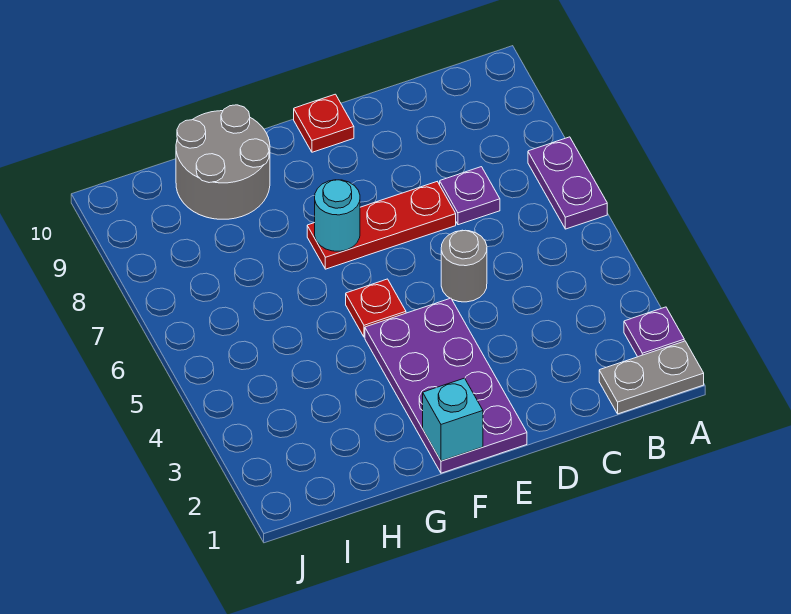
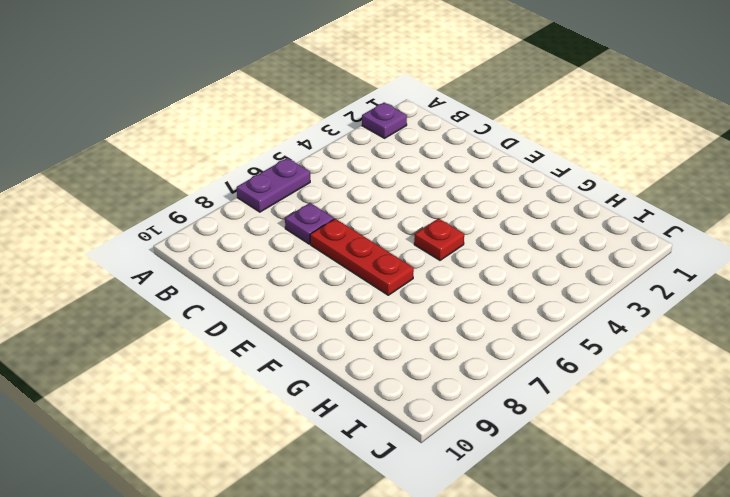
none -> grey plate A1:B1 level 1
none -> grey round brick D5 level 1
none -> purple plate E1:F4 level 1

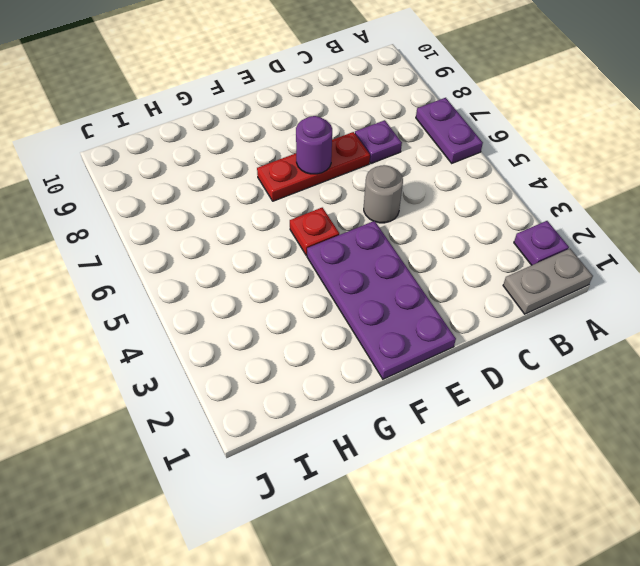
purple round brick E7 level 2 -> none
none -> red plate E10 level 1
none -> grey round brick G9:H10 level 1
none -> cyan brick F1 level 2

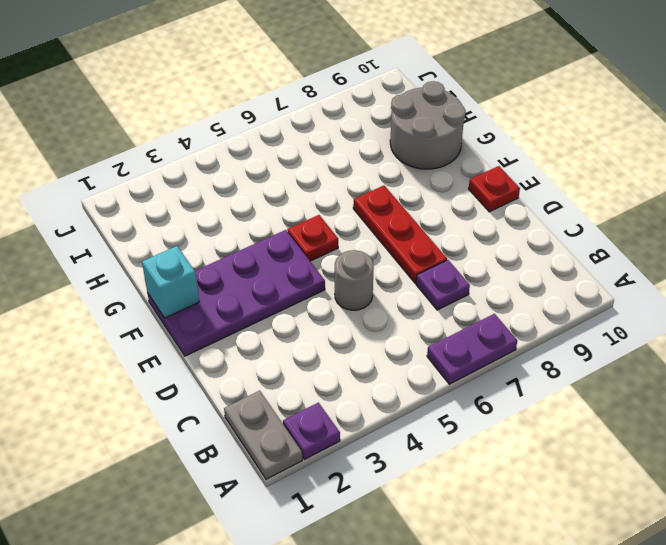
none -> cyan round brick F7 level 2

